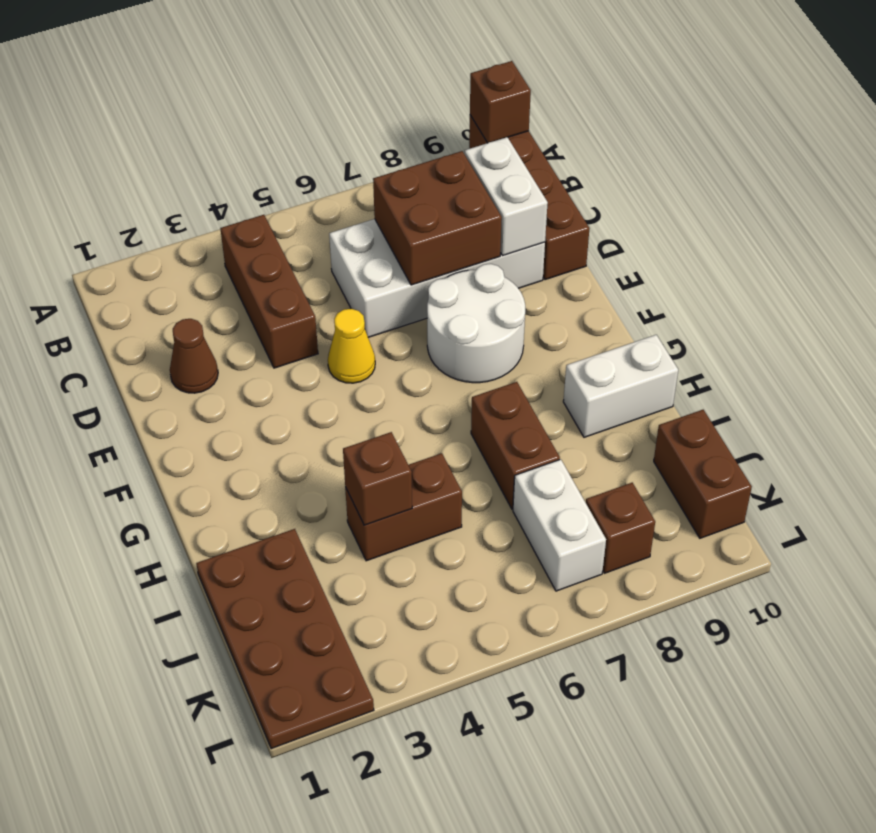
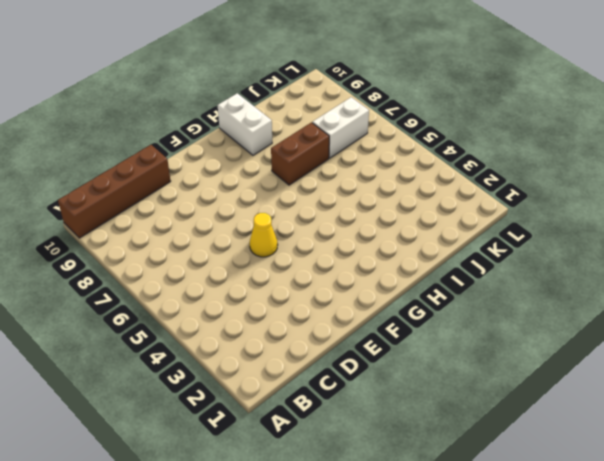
none -> brown brick B4:D4 level 1
none -> white brick C6:D9 level 1
none -> brown cone D2 level 1

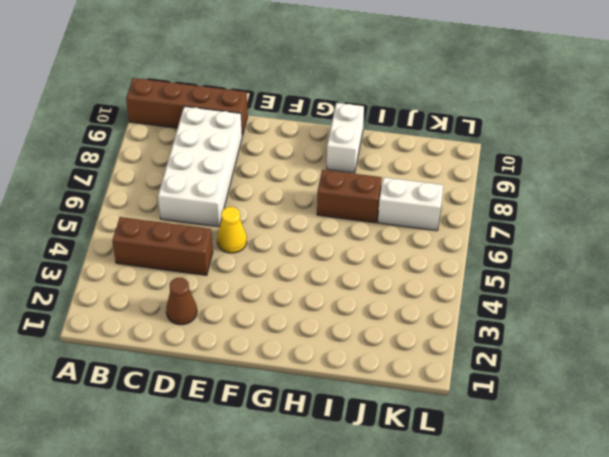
none -> white round brick E7:F8 level 1
none -> brown plate I1:L2 level 1
none -> brown brick I4:I5 level 1

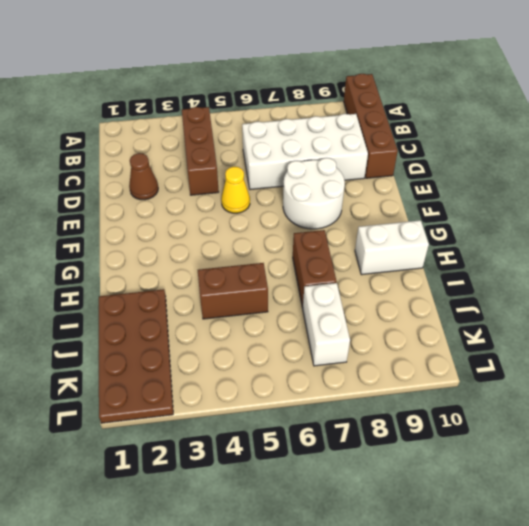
none -> brown brick J10:K10 level 1
none -> brown brick K8 level 1
none -> brown brick A10 level 2

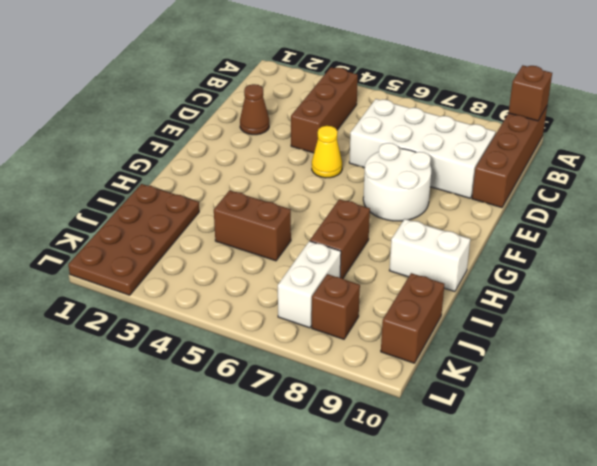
none -> brown brick C7:D8 level 2
none -> white brick C9:D9 level 2
none -> brown brick I4 level 2

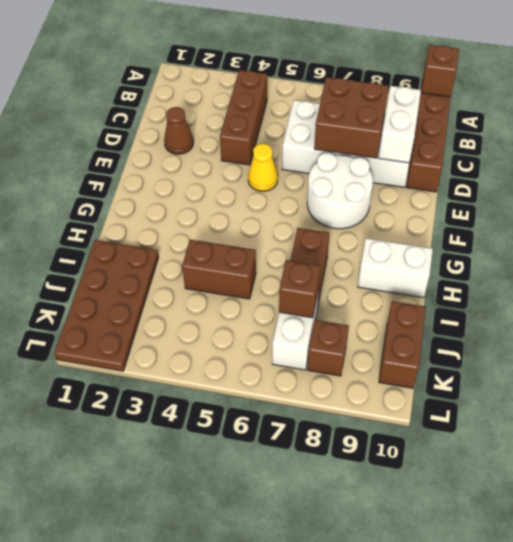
brown brick J7 level 2 -> brown brick I4 level 2

